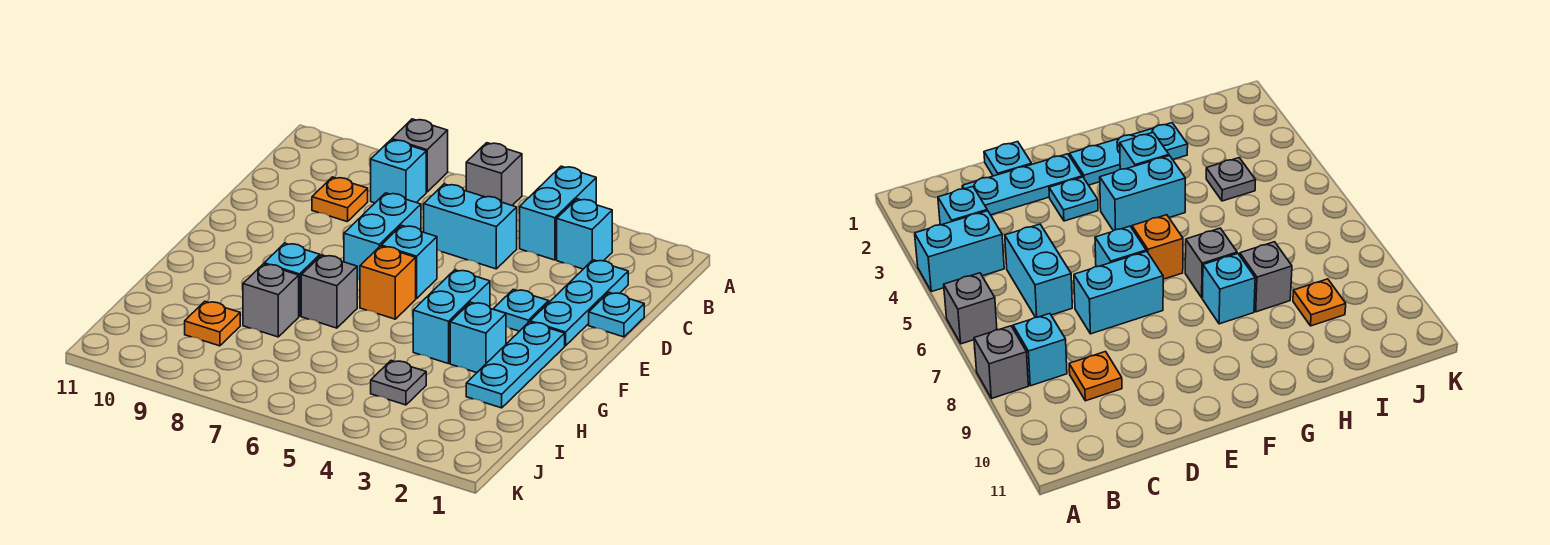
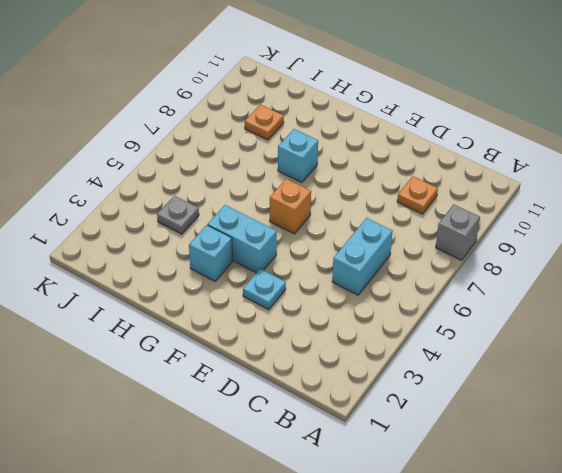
none -> cyan brick A4:B4 level 1
none -> grey brick A6 level 1
none -> cyan brick B3 level 1

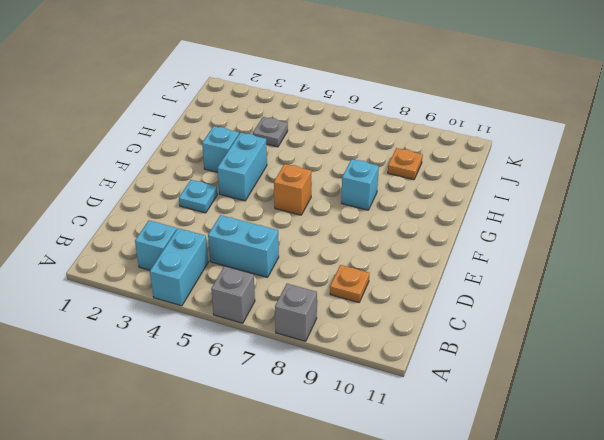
none -> cyan brick B8 level 1
none -> cyan plate C2:E2 level 1
none -> cyan plate D1 level 1

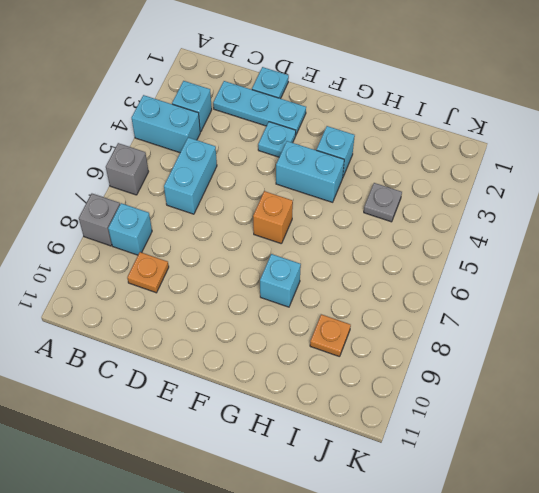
none -> cyan brick D7:E7 level 1
none -> cyan brick E6 level 1
none -> cyan plate F2:H2 level 1

